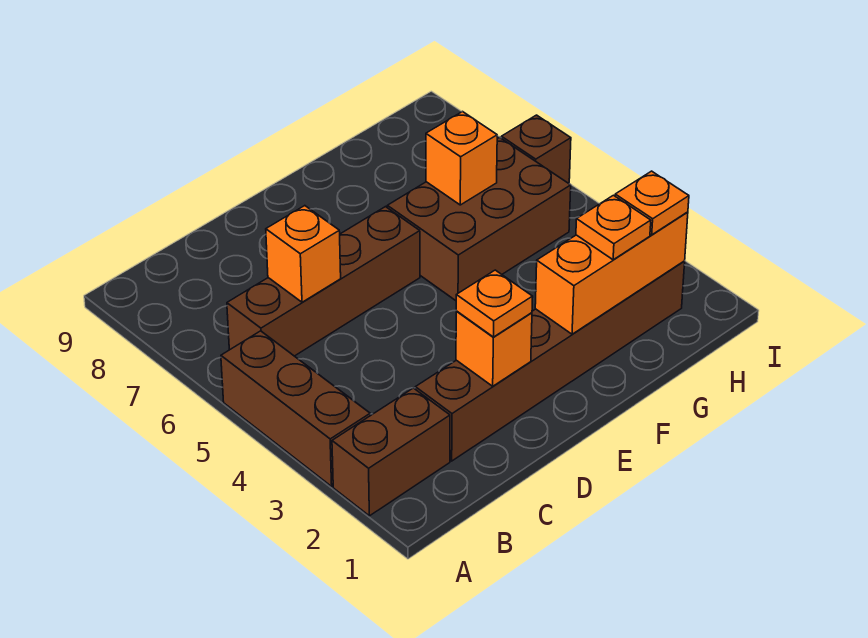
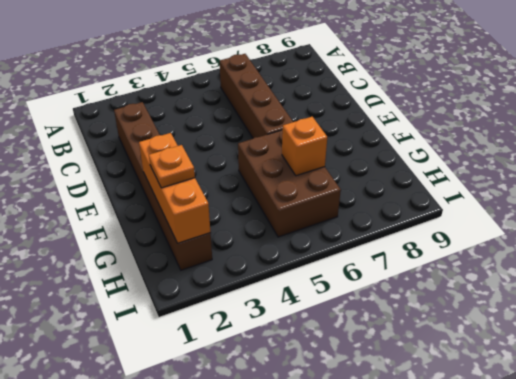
none -> brown brick A2:B2 level 1
none -> brown brick A3:A5 level 1
none -> brown brick I6 level 1

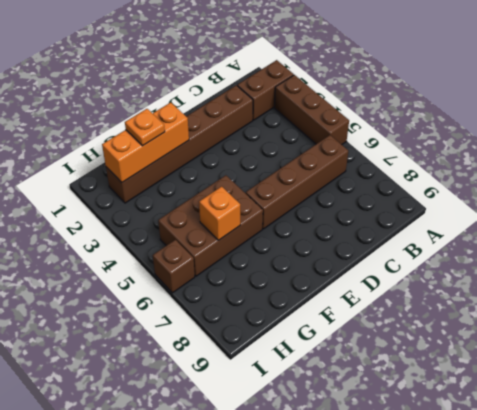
none -> orange brick C6 level 2
none -> orange brick D2 level 2
none -> orange plate D2 level 3

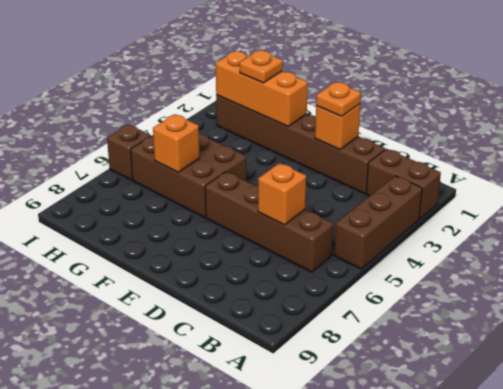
none -> orange plate H2 level 3

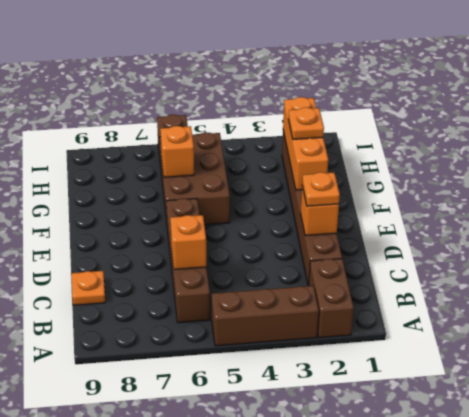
orange plate C9 level 1 -> orange plate H2 level 3

